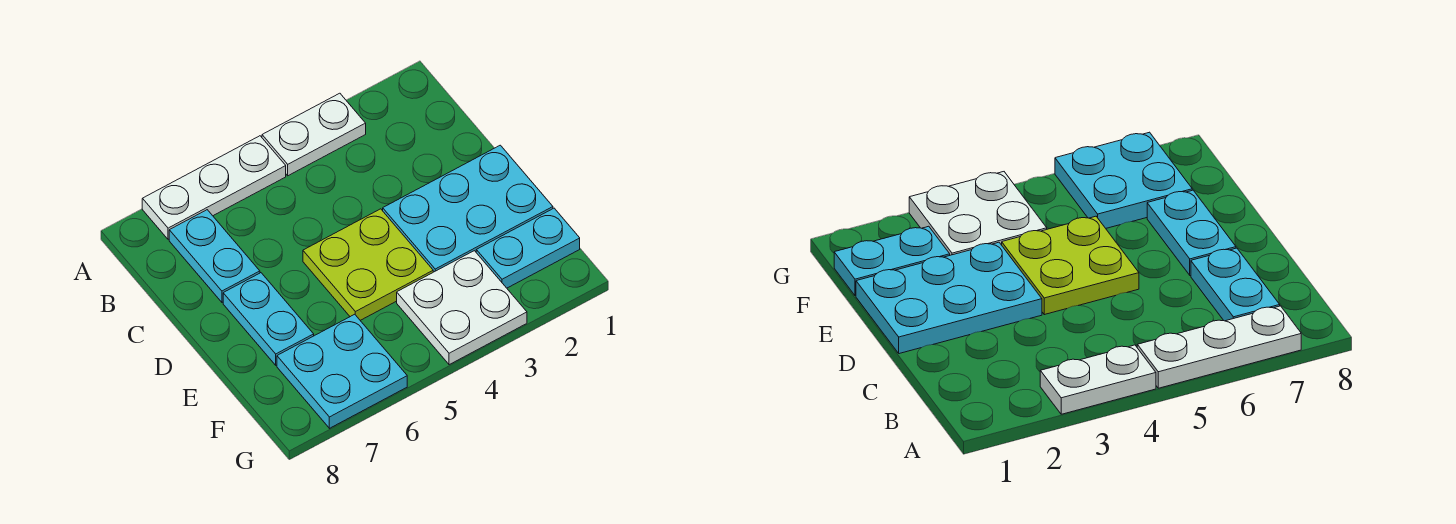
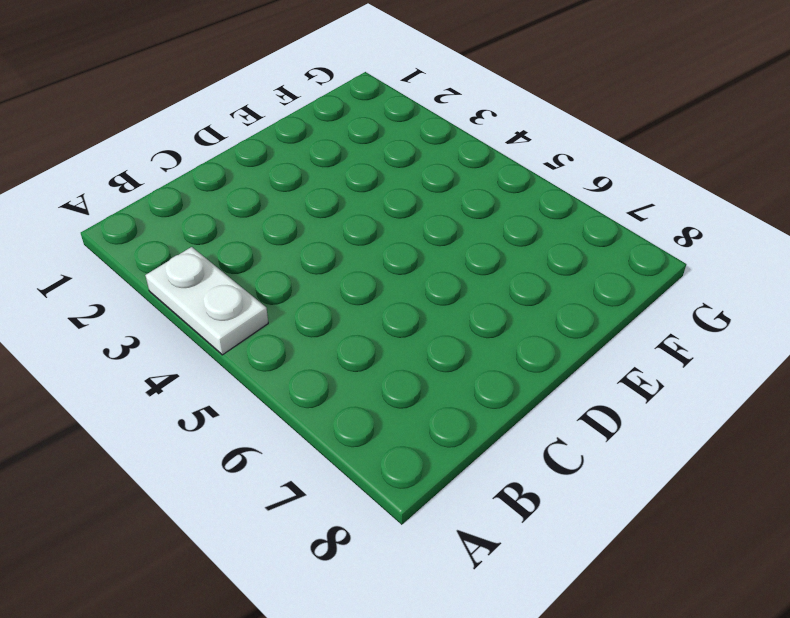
none -> white plate A5:A7 level 1
none -> cyan plate B7:C7 level 1

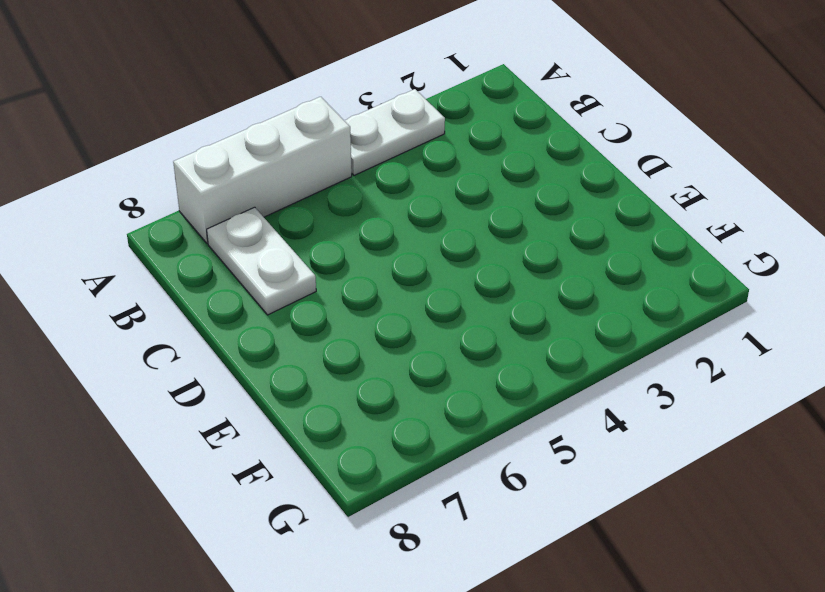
white brick A5:A7 level 1 -> white plate A5:A7 level 1
white plate B7:C7 level 1 -> cyan plate B7:C7 level 1
none -> cyan plate D1:E3 level 1
none -> lime plate D4:E5 level 1

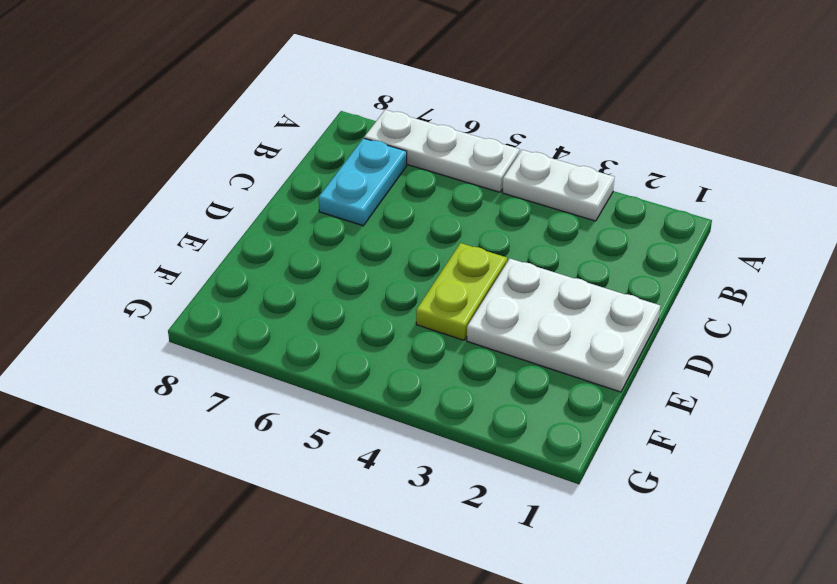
white plate D1:E3 level 1 -> cyan plate D1:E3 level 1
lime plate D4:E4 level 1 -> lime plate D4:E5 level 1
none -> cyan plate D7:E7 level 1
none -> cyan plate F1:F2 level 1

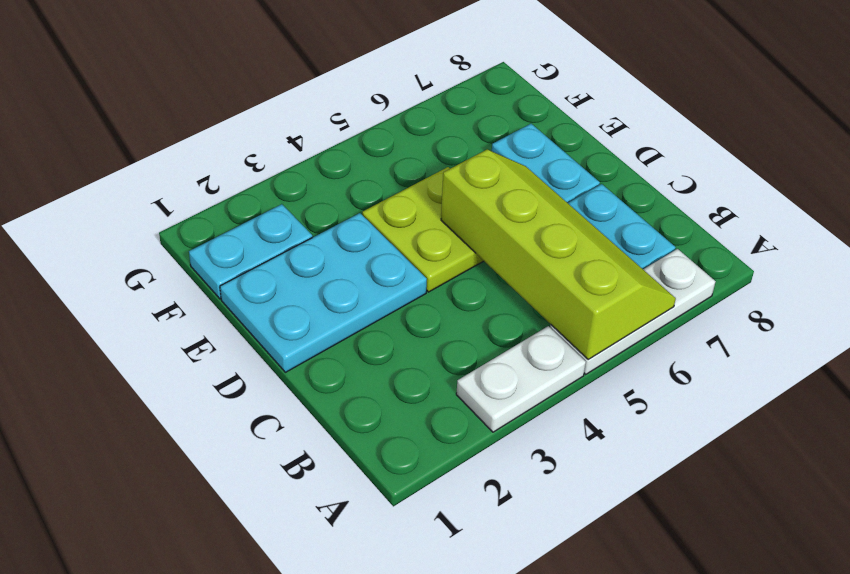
lime slope A5:D6 level 2 top 5 -> none
none -> white plate F3:G4 level 1
none -> cyan plate F6:G7 level 1

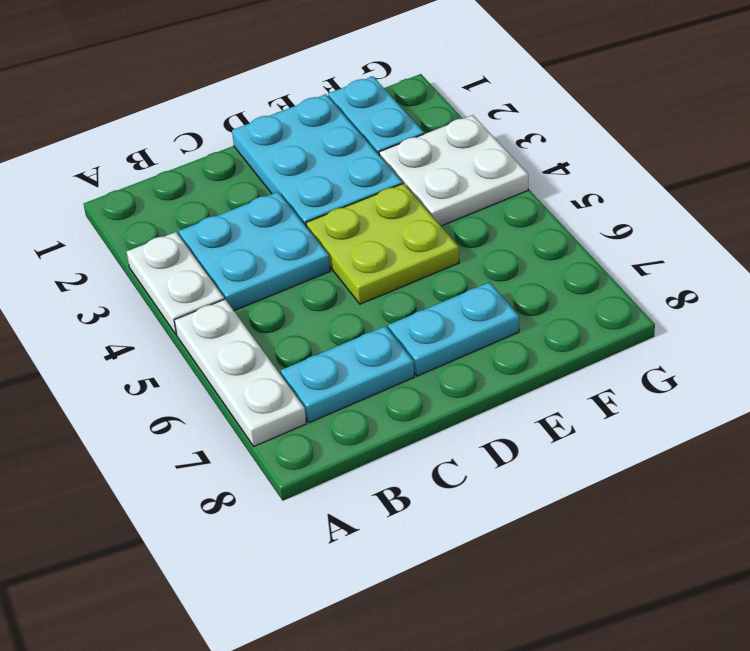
cyan plate B3:C4 level 1 -> cyan plate F6:G7 level 1

